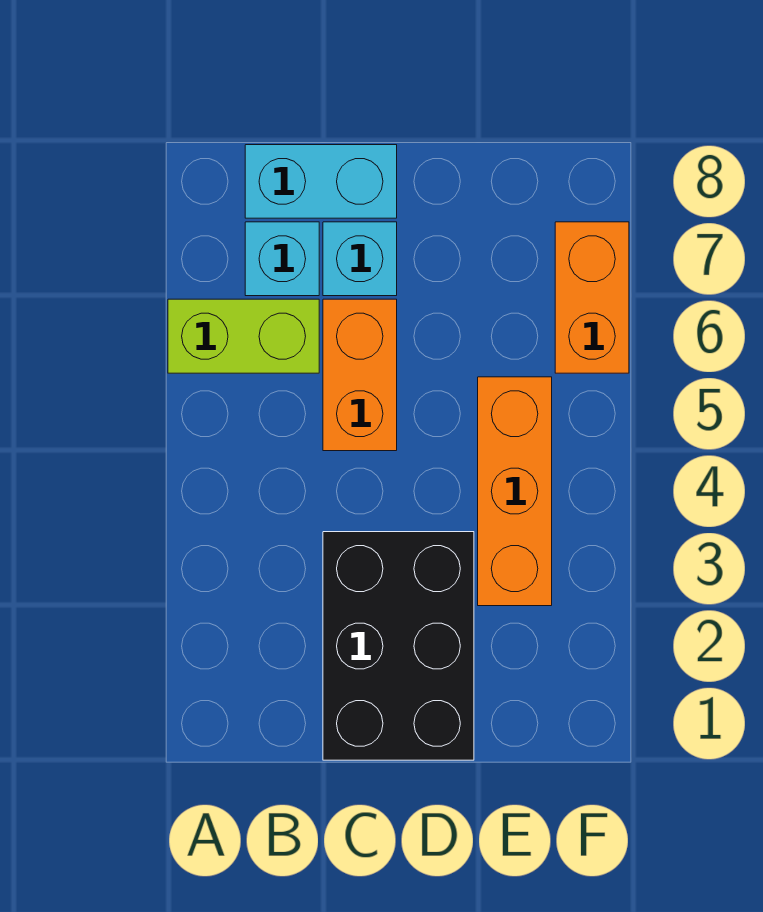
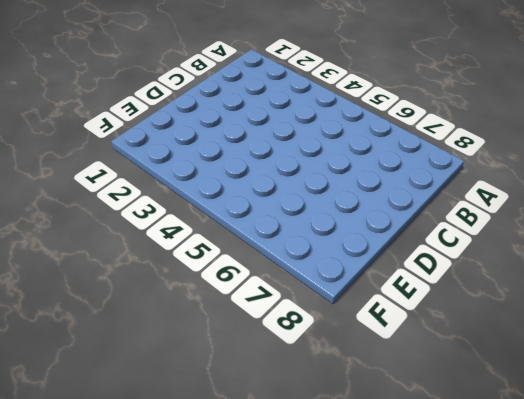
none -> lime brick A6:B6 level 1
none -> cyan brick B7 level 1

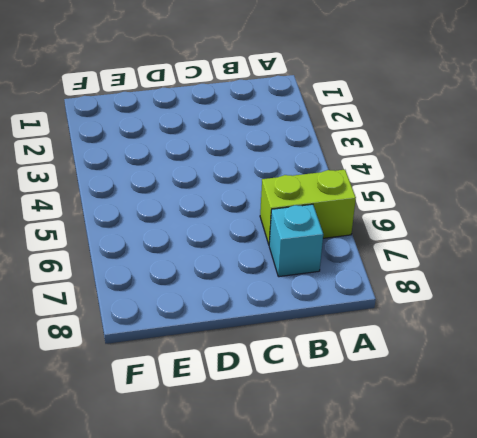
none -> cyan brick B8:C8 level 1
none -> black brick C1:D3 level 1

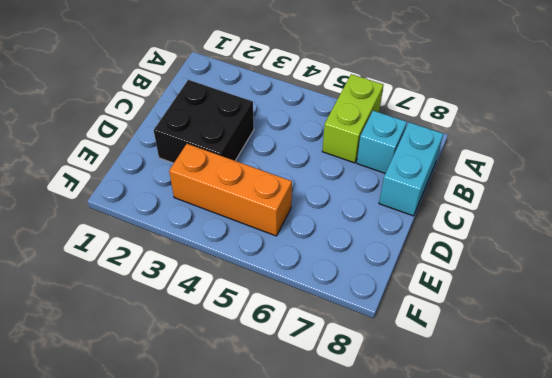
black brick C2:D3 level 1 -> black brick C1:D3 level 1
none -> orange brick C5:C6 level 1
none -> cyan brick C7 level 1

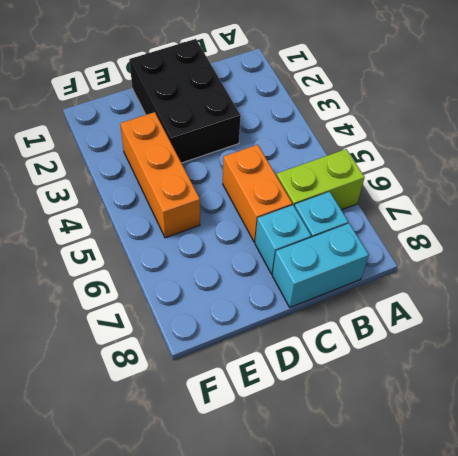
none -> orange brick F6:F7 level 1

